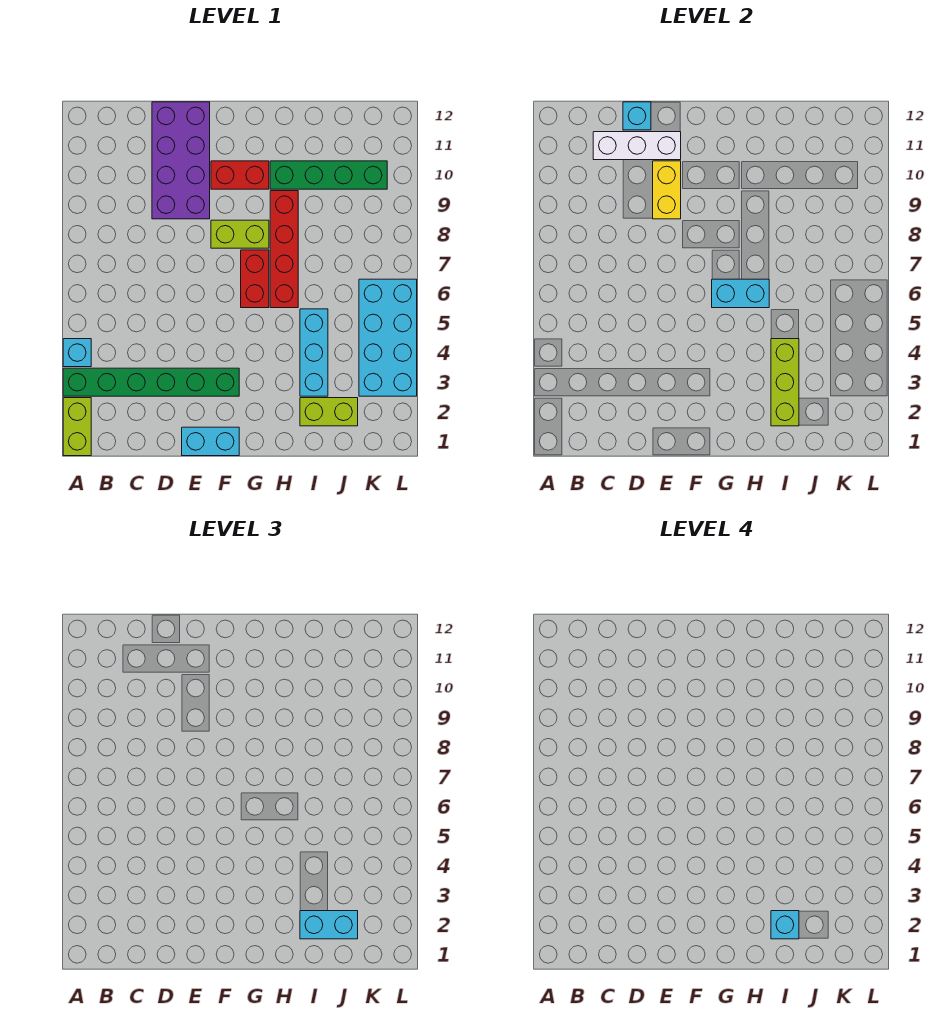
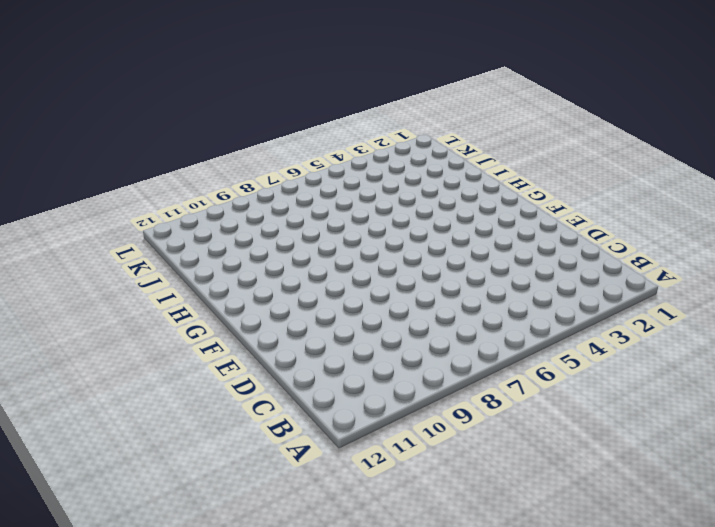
none -> lime brick A1:A2 level 1
none -> green brick A3:F3 level 1
none -> cyan brick A4 level 1

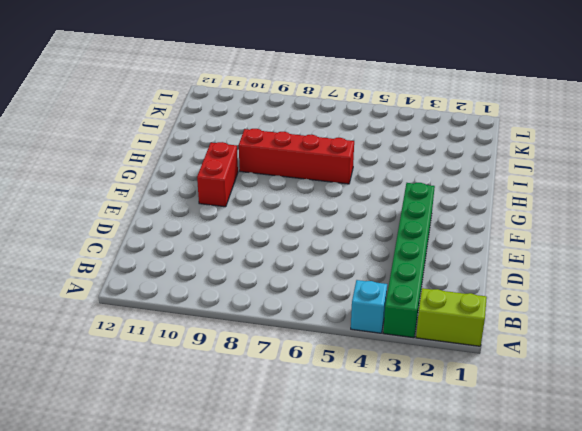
none -> purple brick D9:E12 level 1
none -> cyan brick E1:F1 level 1
none -> lime brick F8:G8 level 1

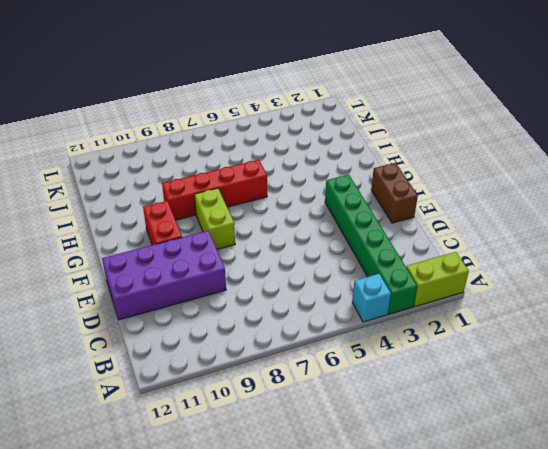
brown brick E1:F1 level 1 -> cyan brick E1:F1 level 1
none -> red brick G6:G7 level 1
none -> green brick H10:K10 level 1
none -> lime brick I2:J2 level 1

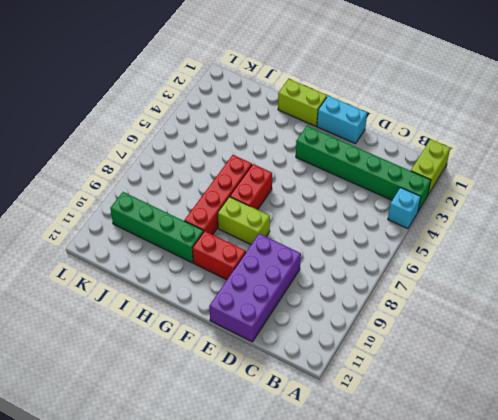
lime brick G1:H1 level 1 -> lime brick I2:J2 level 1
none -> cyan brick I3:I5 level 1
none -> cyan brick K3:L6 level 1
none -> white brick C11:E11 level 2

